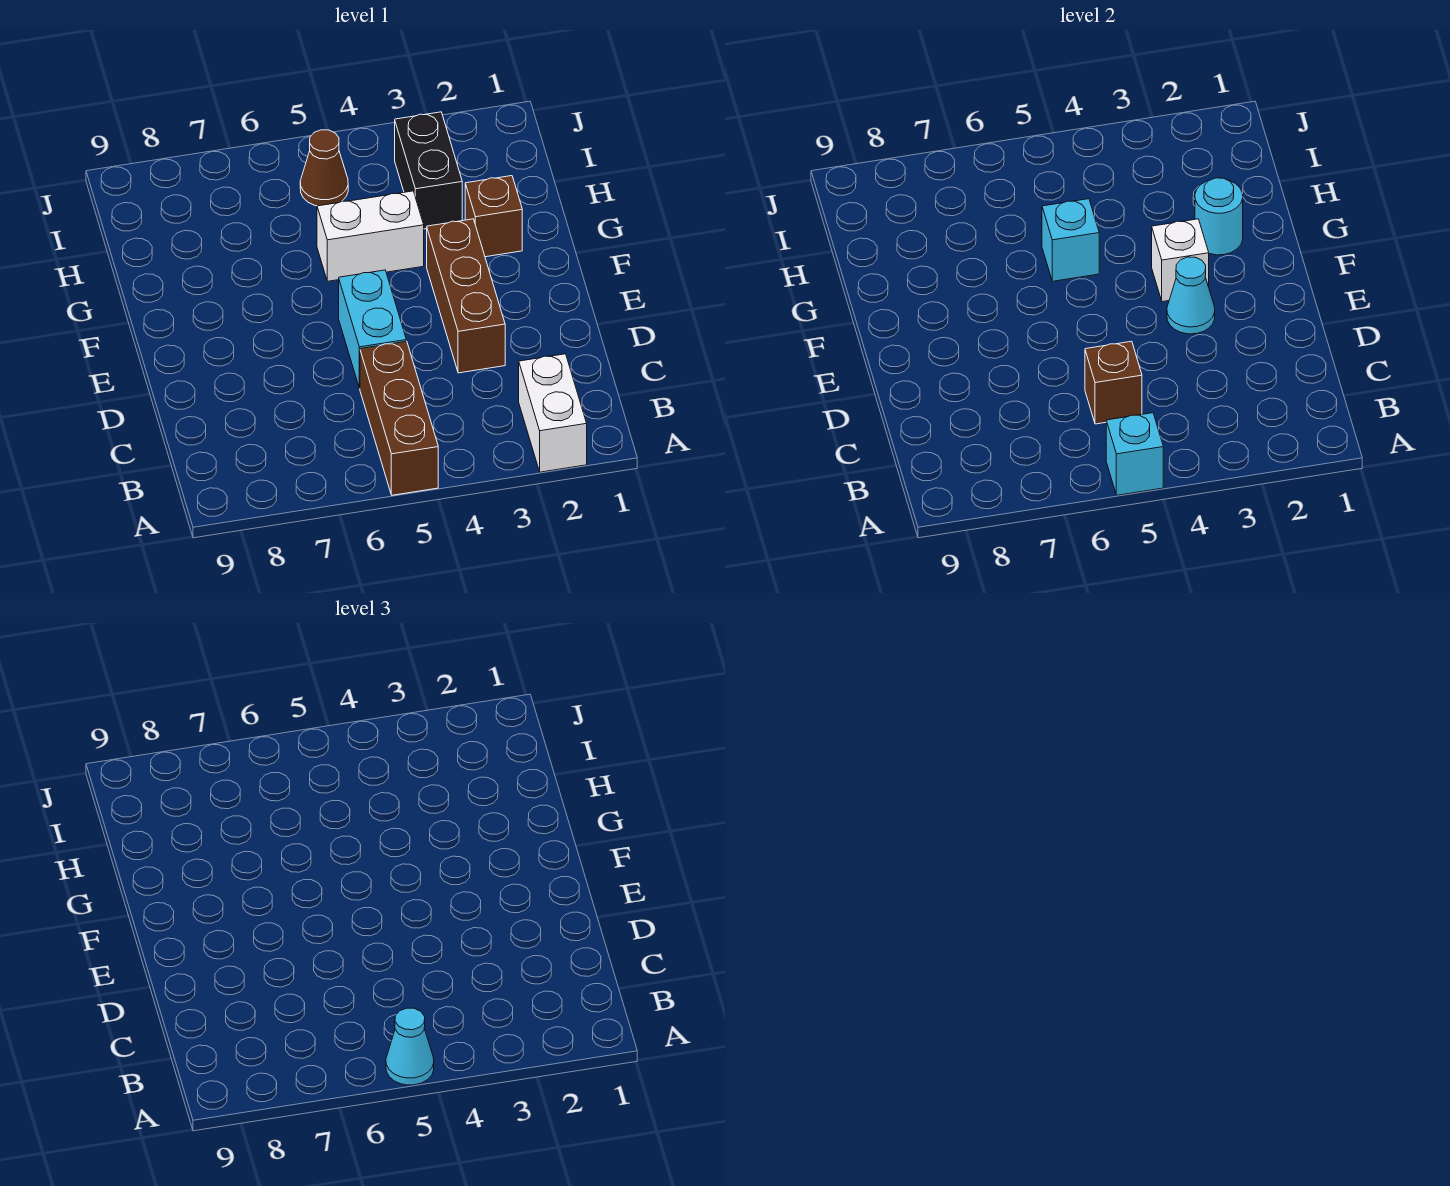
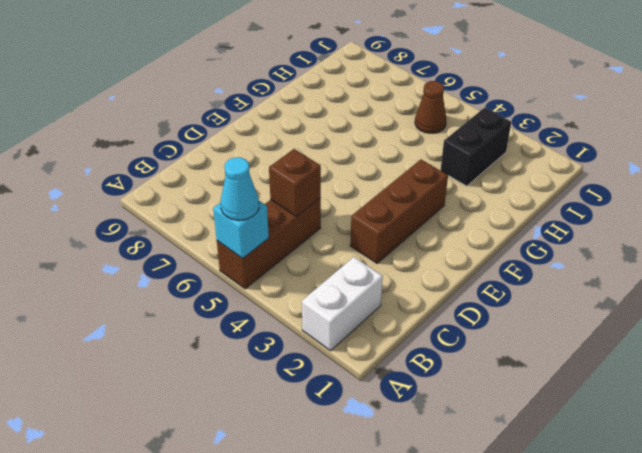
none -> cyan brick D5:E5 level 1
none -> brown brick G2 level 1
none -> white brick G4:G5 level 1

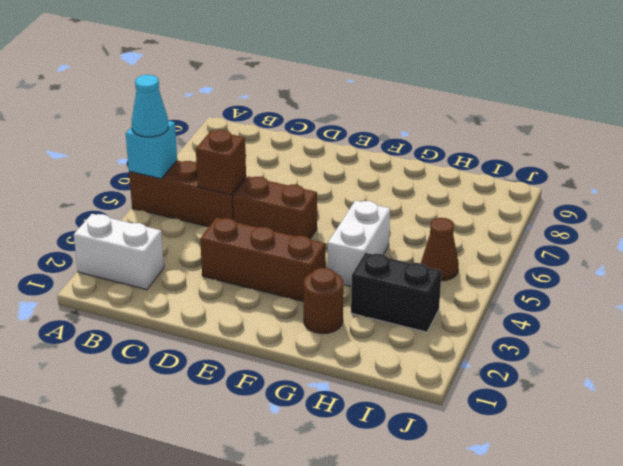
brown brick D5:E5 level 1 -> cyan brick D5:E5 level 1
brown round brick G2 level 1 -> brown brick G2 level 1
none -> cyan cone E3 level 2
none -> white brick F3 level 2
none -> cyan round brick G2 level 2

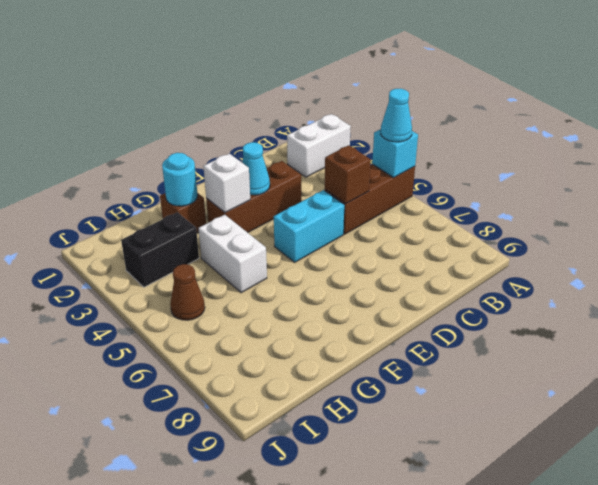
none -> cyan brick G5 level 2

